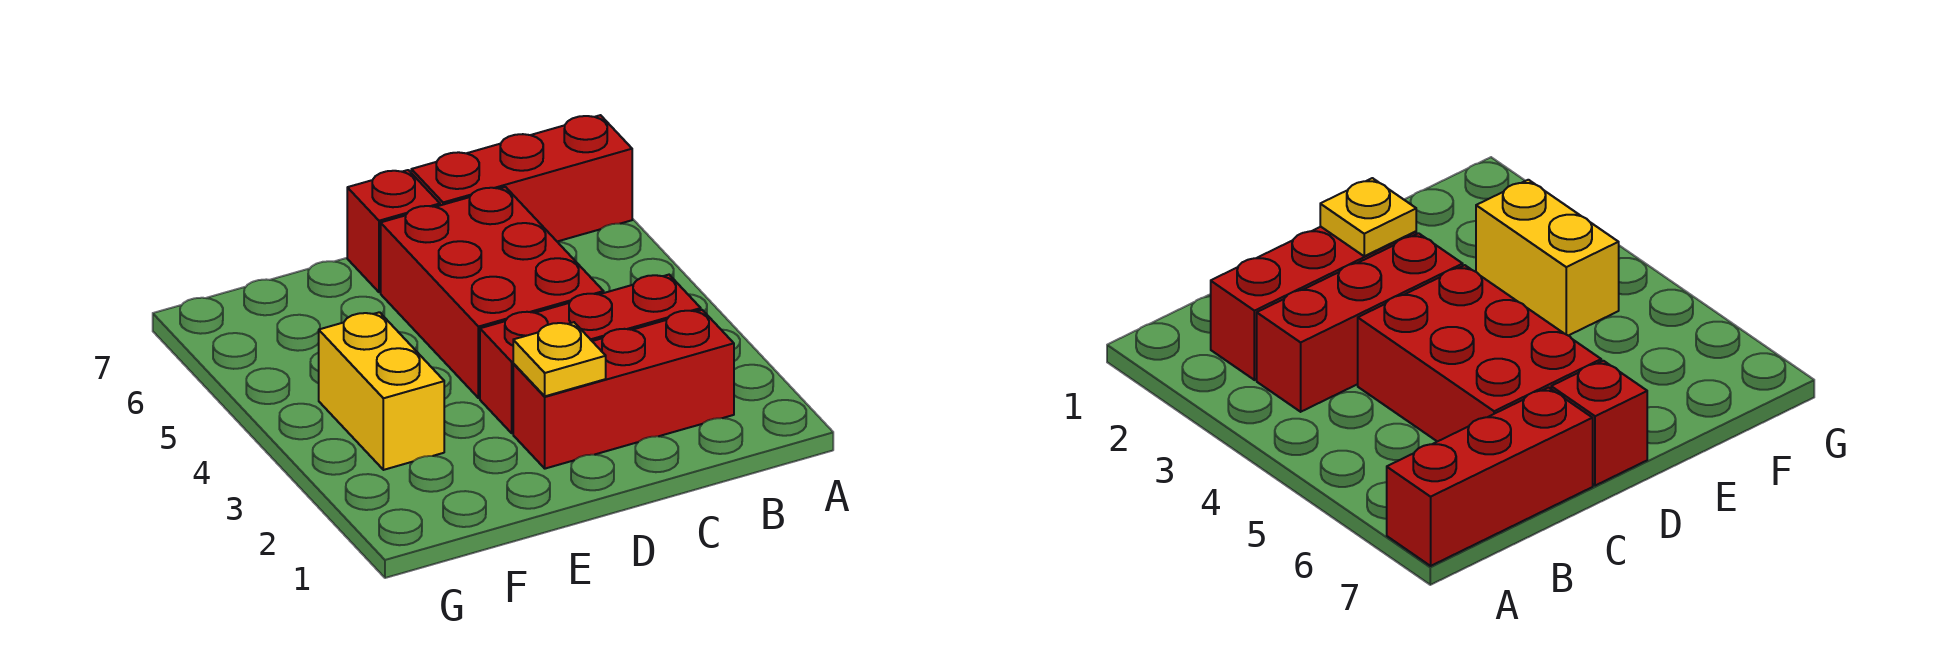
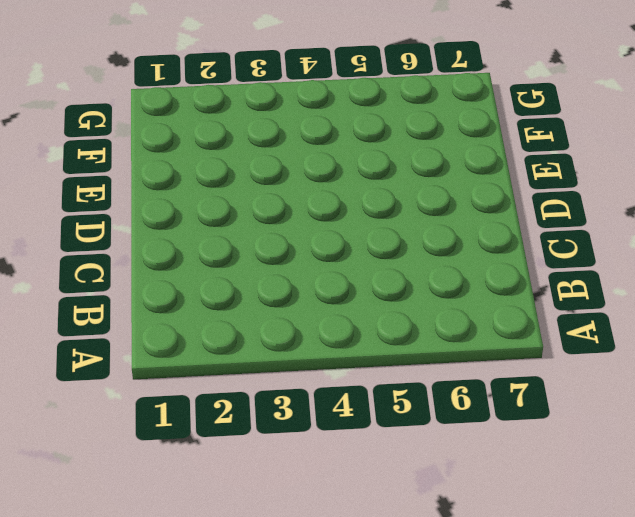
none -> red brick A7:C7 level 1
none -> red brick B2:D2 level 1

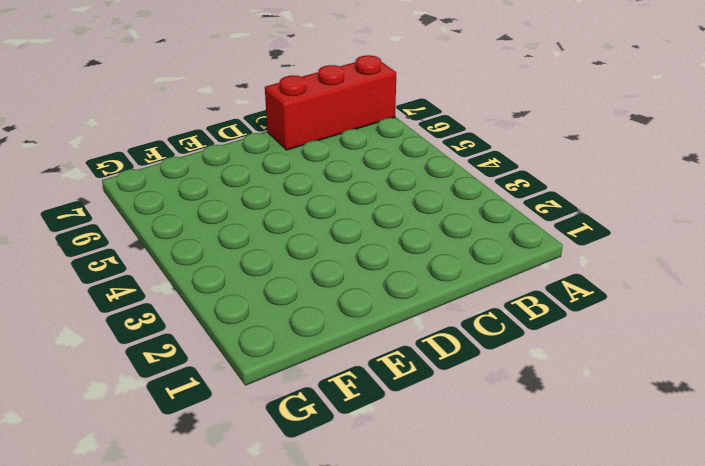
none -> red brick B2:D2 level 1
none -> red brick B3:D3 level 1

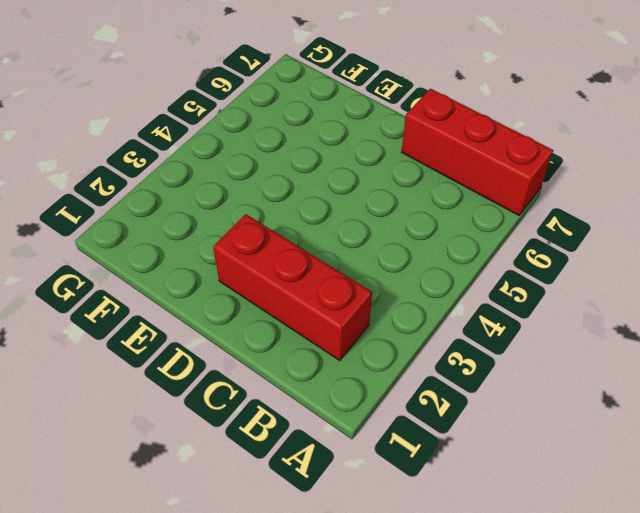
none -> red brick B3:D3 level 1
none -> red brick C4:D6 level 1

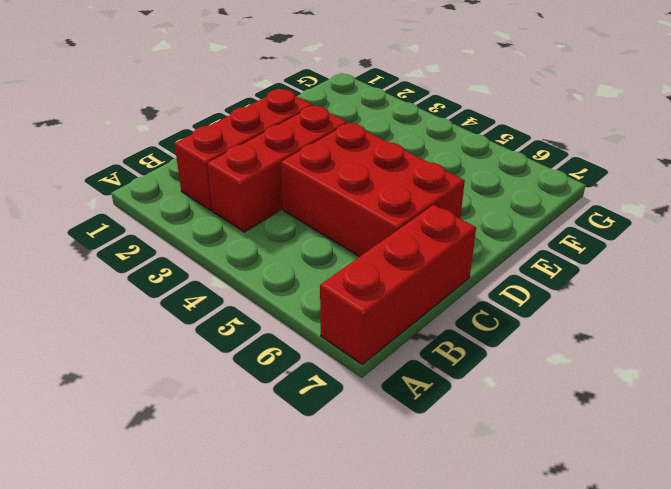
none -> red brick D7 level 1
none -> yellow brick F3:F4 level 1

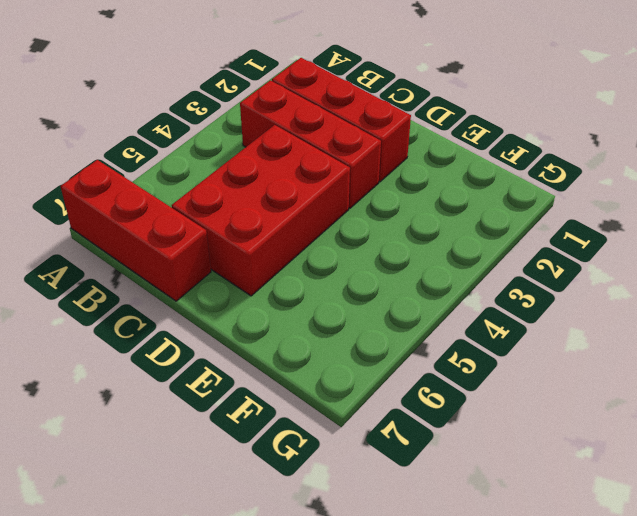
none -> red brick D7 level 1
none -> yellow brick F3:F4 level 1

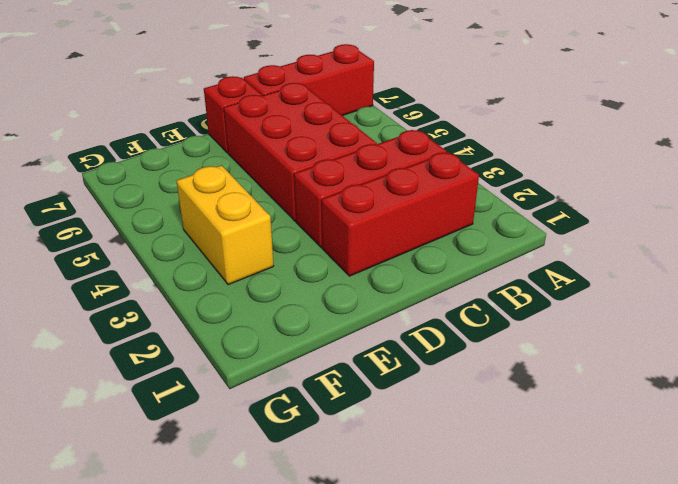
none -> yellow plate D2 level 2

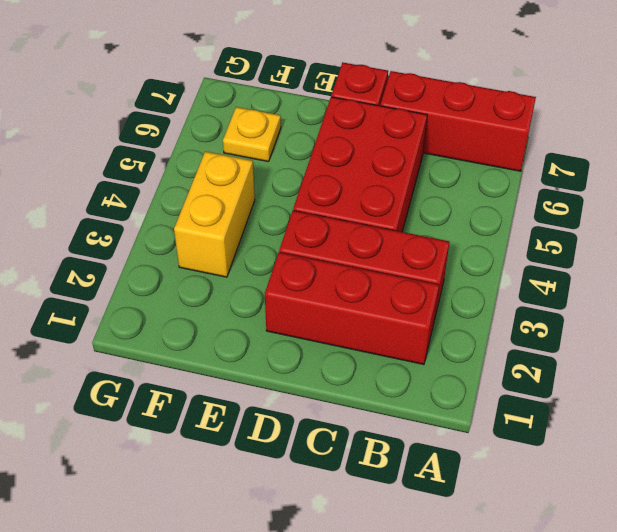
yellow plate F6 level 1 -> yellow plate D2 level 2

